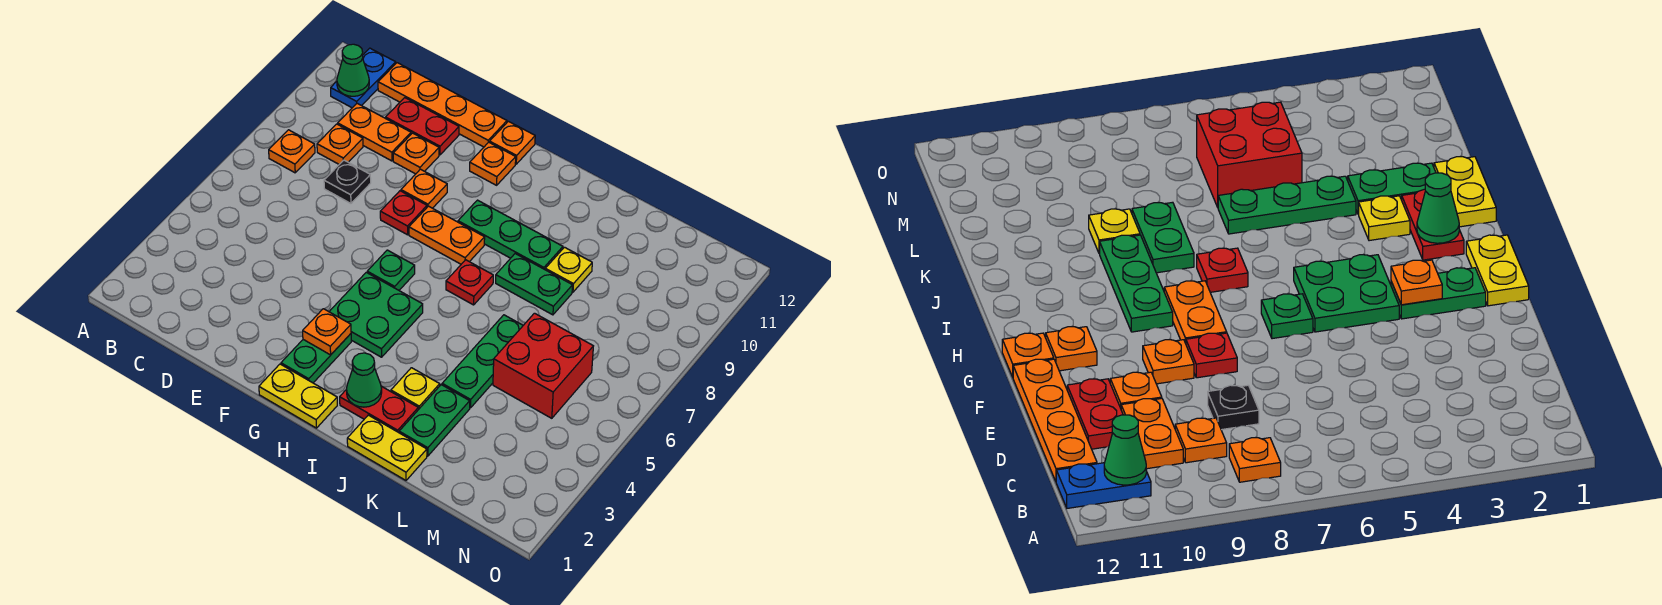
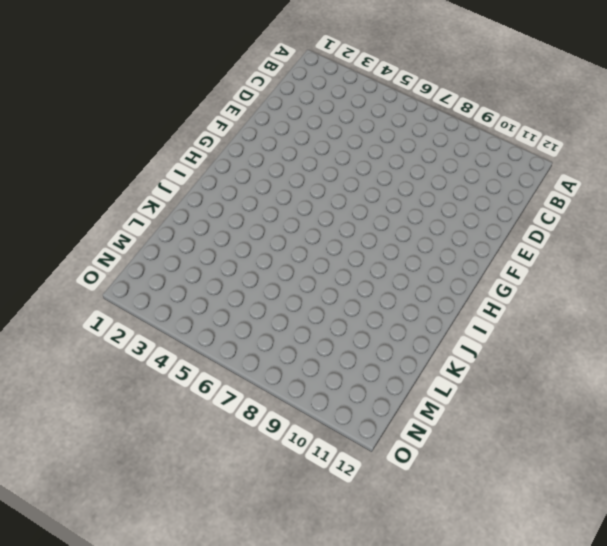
none -> orange plate B8 level 1
none -> blue plate B11:B12 level 1
none -> orange plate C9 level 1
none -> orange plate C10:D10 level 1

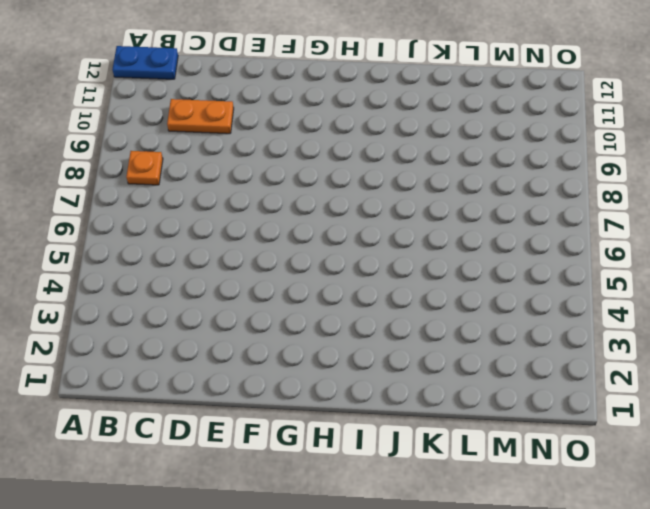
blue plate A12:B12 level 1 -> blue plate B11:B12 level 1
none -> orange plate C9 level 1
none -> orange plate C12:F12 level 1
none -> black plate D8 level 1
none -> red plate D11:E11 level 1

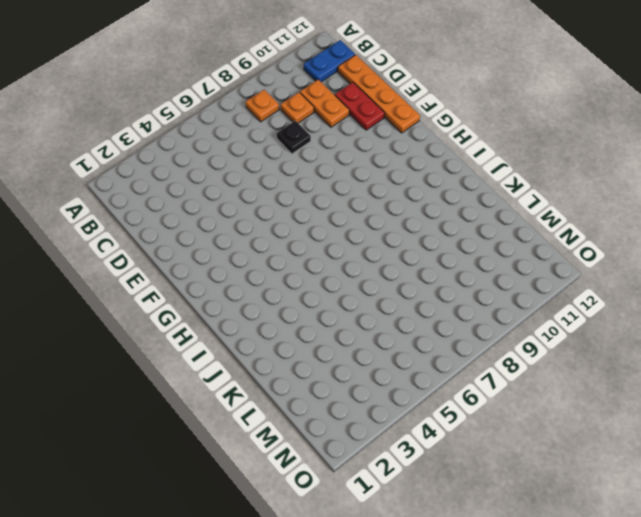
none -> orange plate E10 level 1
none -> red plate F8 level 1
none -> orange plate F9 level 1
none -> yellow plate G1:H1 level 1

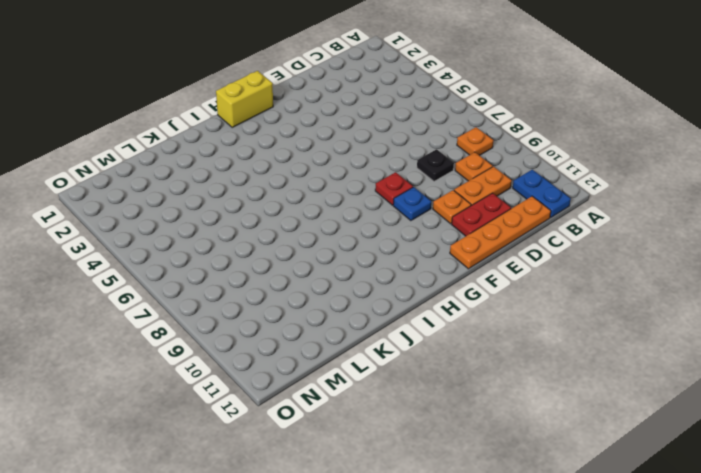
blue plate F9 level 1 -> orange plate F9 level 1
yellow brick G1:H1 level 1 -> yellow plate G1:H1 level 1
none -> green plate G2:G3 level 1
none -> green plate G4:H5 level 1
none -> green plate G6 level 1
none -> orange plate G8:H8 level 1

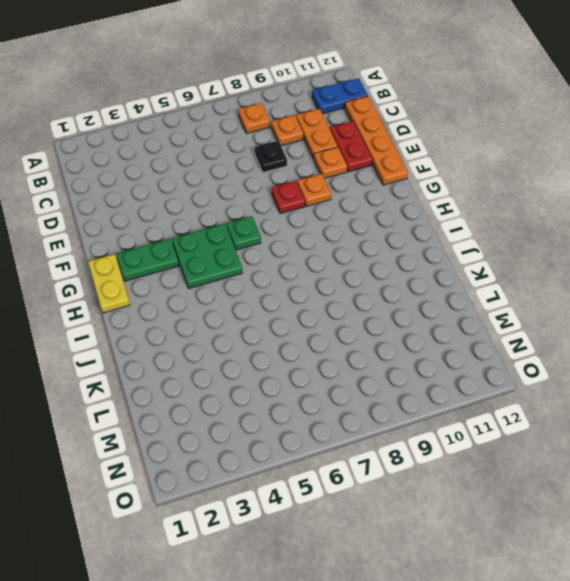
none -> orange plate G8:H8 level 1
none -> orange plate G11 level 1
none -> orange plate G12 level 1
none -> green plate H9:J9 level 1

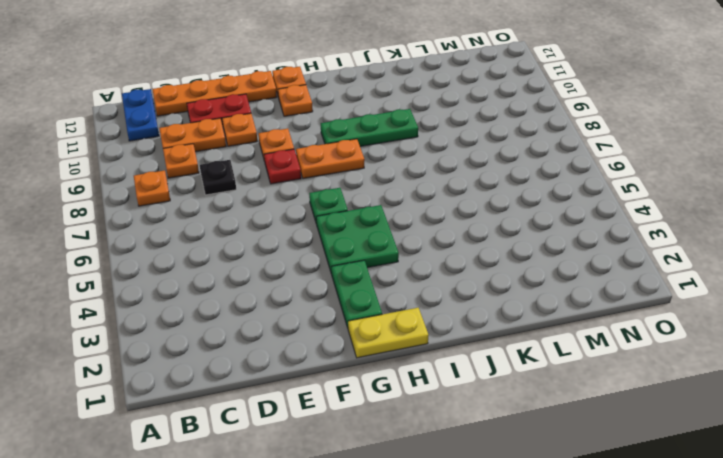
none -> red plate I2:J2 level 1
none -> red plate I7 level 1
none -> yellow plate J1:K1 level 1
none -> yellow plate J3 level 1

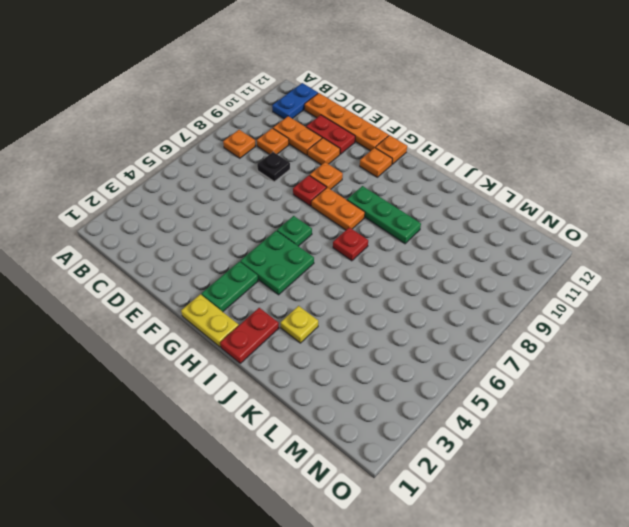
red plate I1:I2 level 1 -> red plate I2:J2 level 1
none -> yellow plate J1:K1 level 1
none -> green plate J8:K8 level 1
none -> green plate K2:K3 level 1
none -> green plate K4:K6 level 1

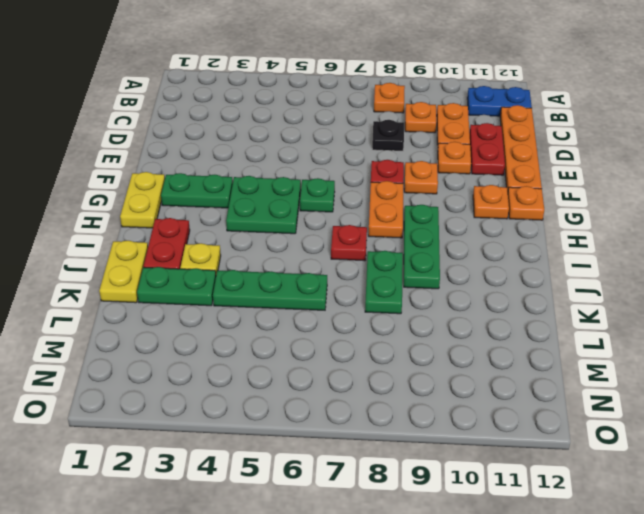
none -> yellow plate K9 level 1
none -> red brick L5:M6 level 1
none -> green cone B11 level 2
none -> orange plate G3 level 2

